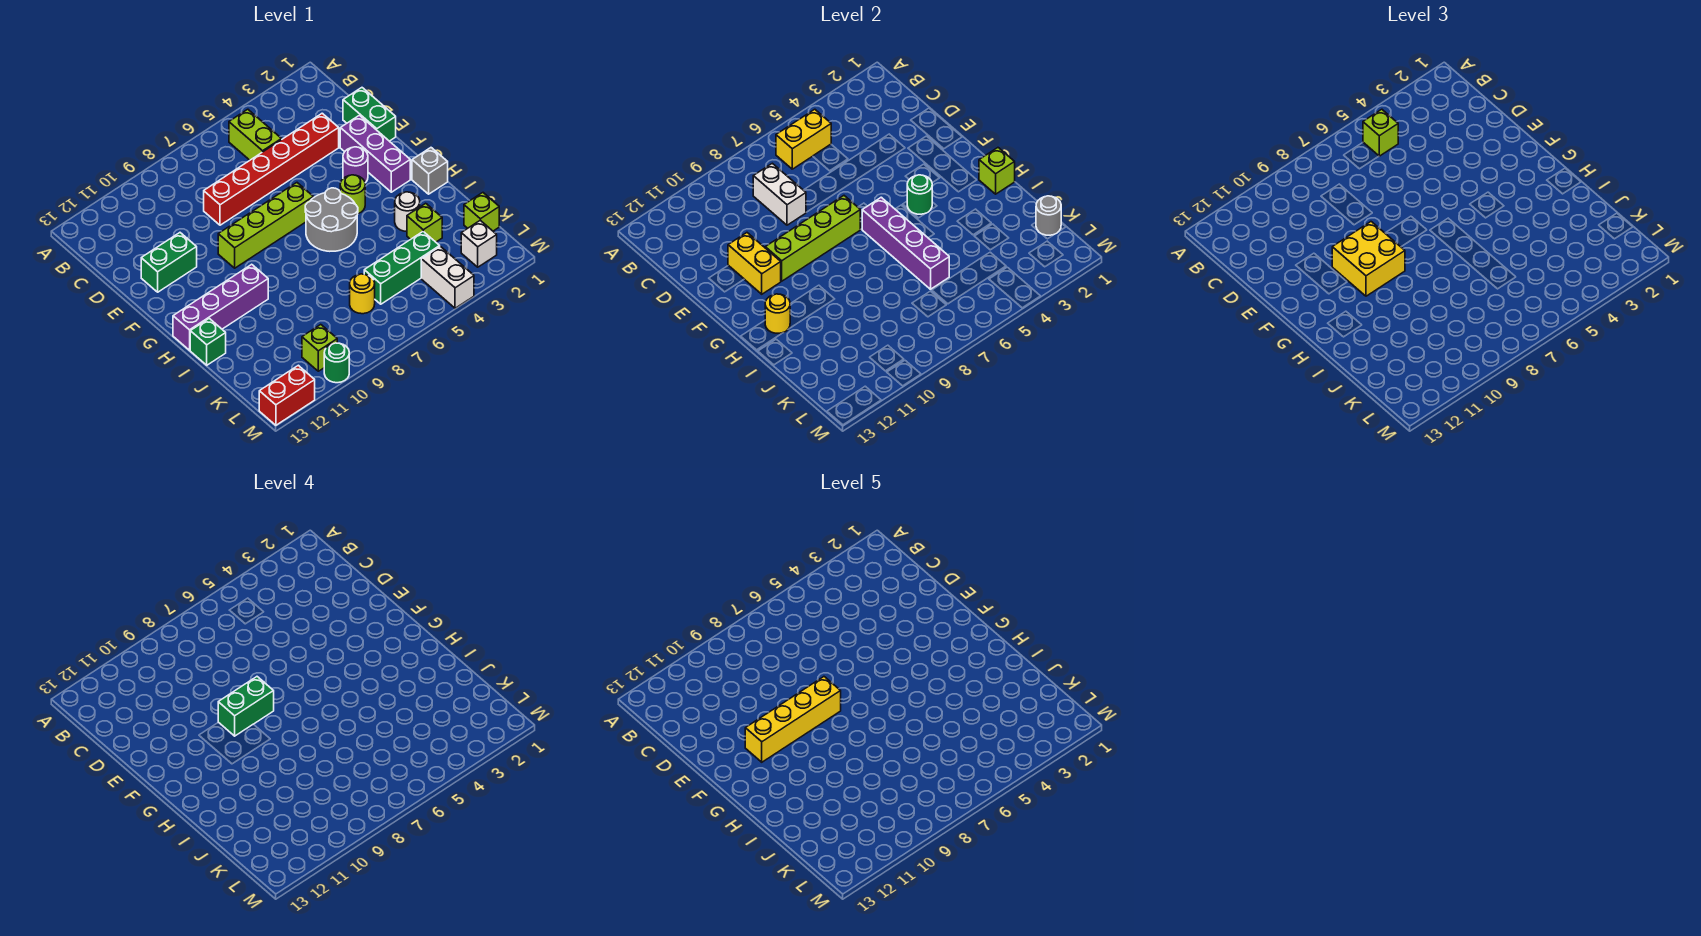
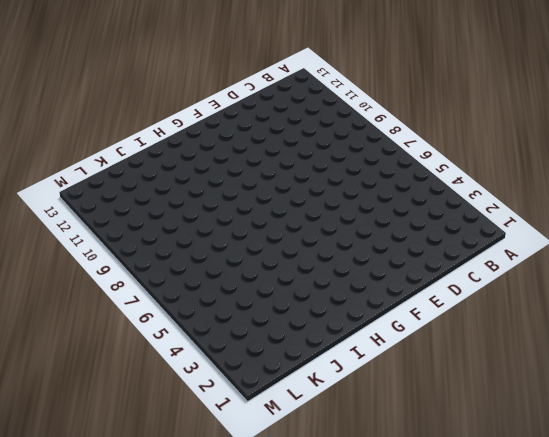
none -> lime brick B5:C5 level 1
none -> green brick D1:E1 level 1
none -> red brick D3:D8 level 1
none -> purple brick E2:G2 level 1

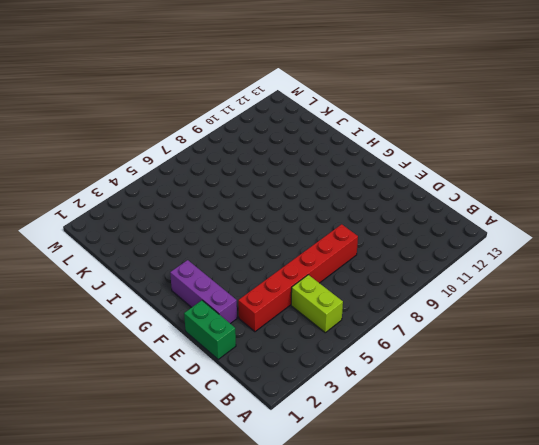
none -> green brick E11:E12 level 1
none -> purple round brick F3 level 1
none -> lime brick F6:F9 level 1
none -> lime round brick G4 level 1

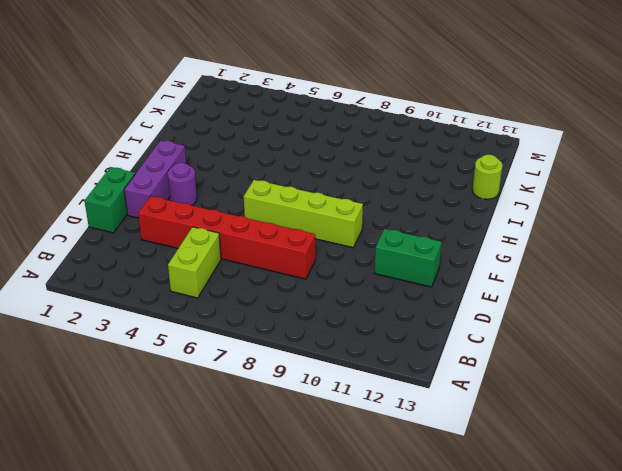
lime round brick J13 level 1 -> lime round brick G4 level 1
none -> grey round brick G5:H6 level 1
none -> grey brick H1 level 1
none -> purple brick H10:H13 level 1
none -> white round brick I3 level 1

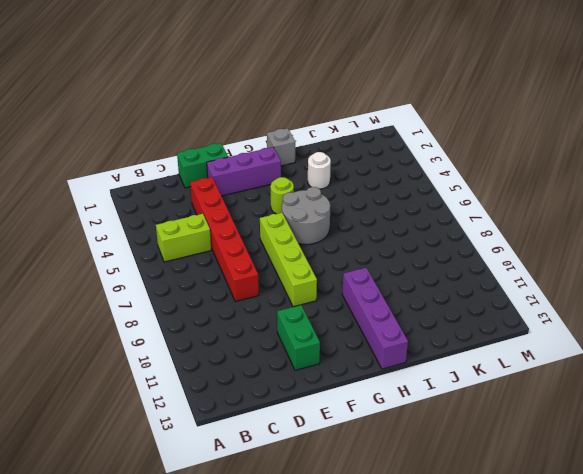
none -> purple round brick F3 level 1
none -> green brick I13 level 1
none -> lime brick J3 level 1
none -> lime brick K1 level 1

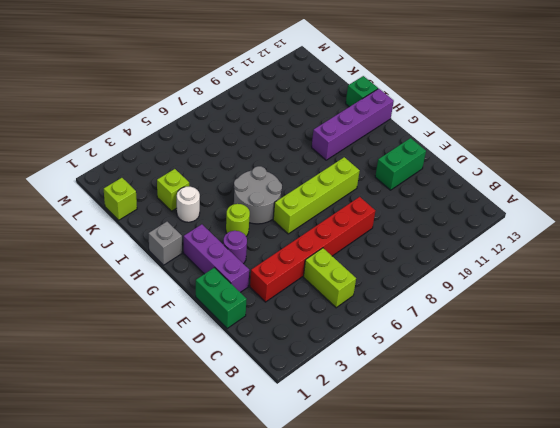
none -> green brick K4:K6 level 1
none -> yellow round brick K7 level 1
none -> white brick L2 level 1
none -> white brick L4:M4 level 1

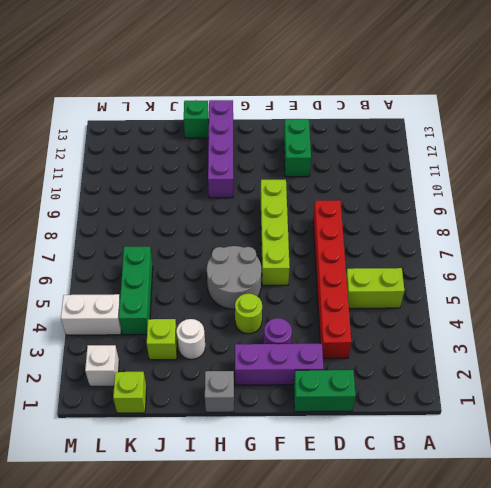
none -> yellow round brick K7 level 1
none -> lime brick L10 level 1
none -> green round brick M10 level 1
none -> red brick M12:M13 level 1

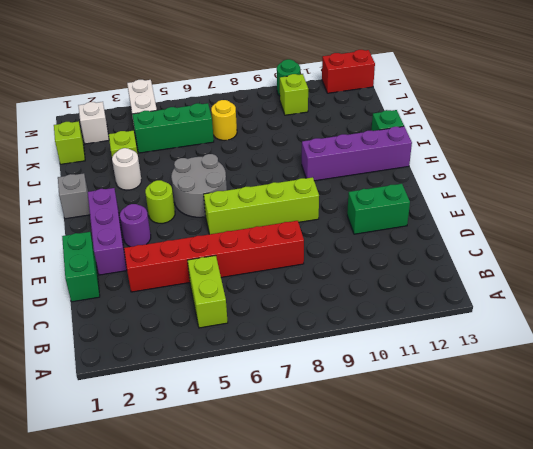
none -> yellow brick B5:B6 level 2
none -> white brick C8:D8 level 2
none -> yellow brick E11:F11 level 2
none -> lime brick F7:F10 level 2

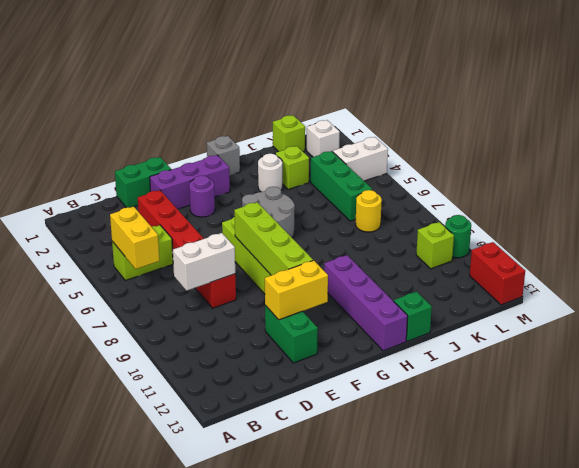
none -> lime round brick G4 level 1
none -> green round brick G4 level 2
none -> purple brick G6:J6 level 2
none -> lime brick H1 level 2

